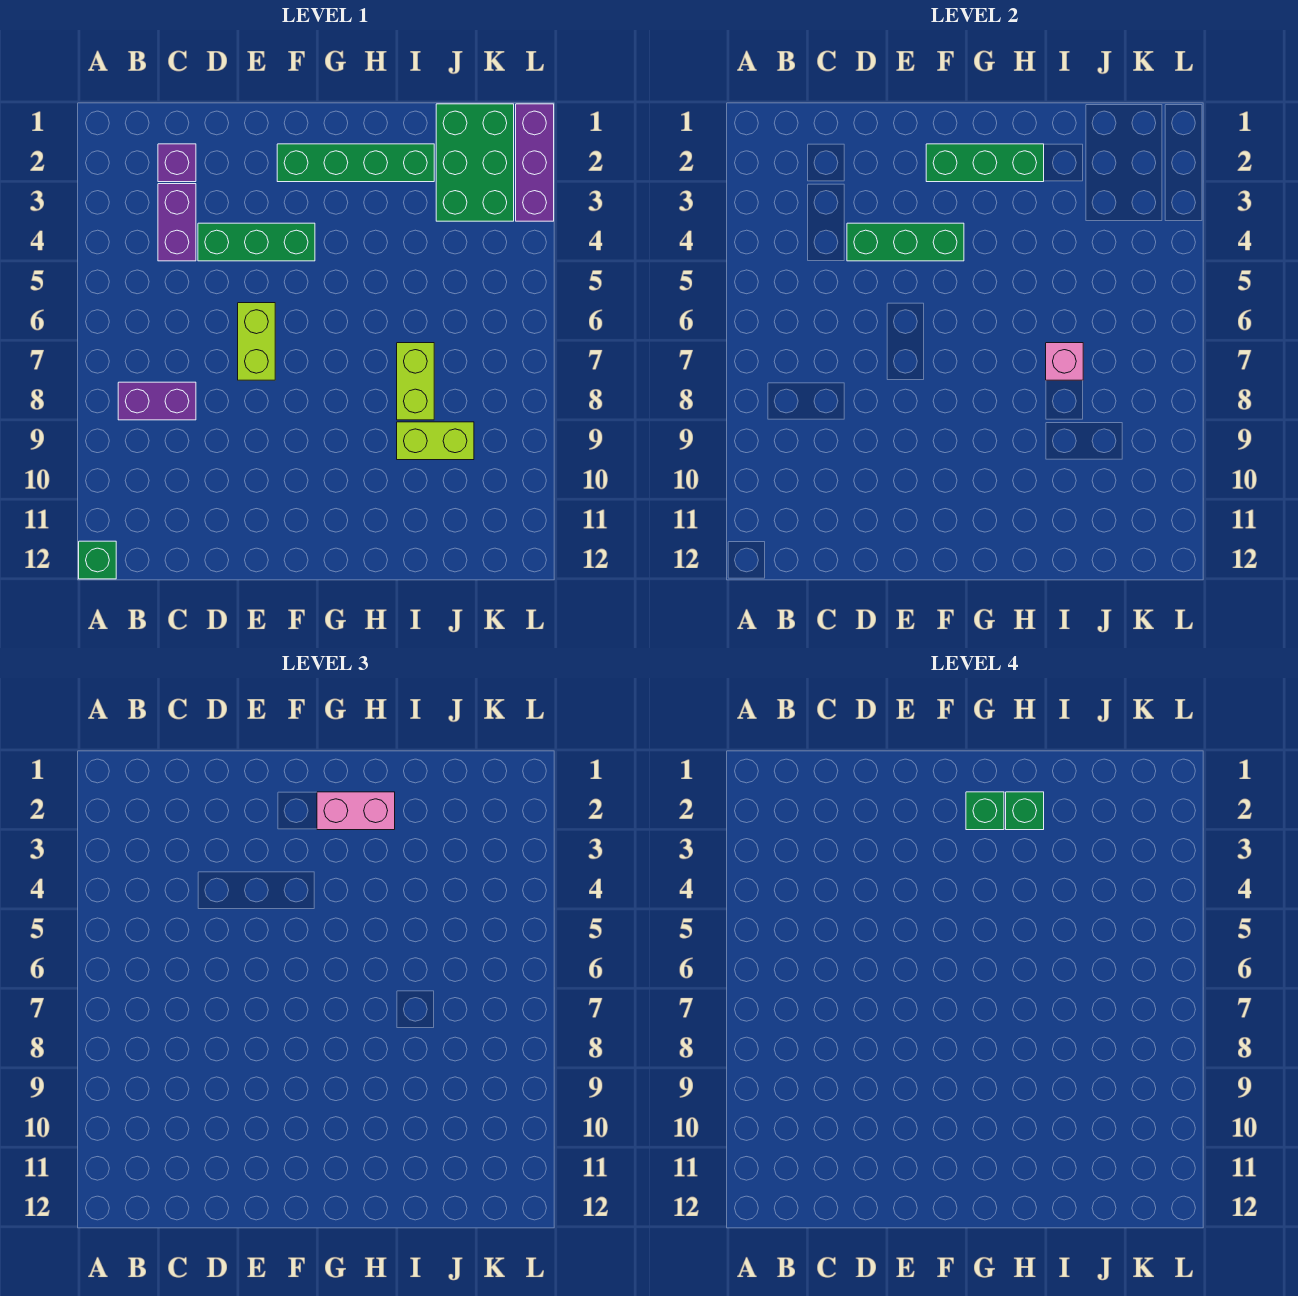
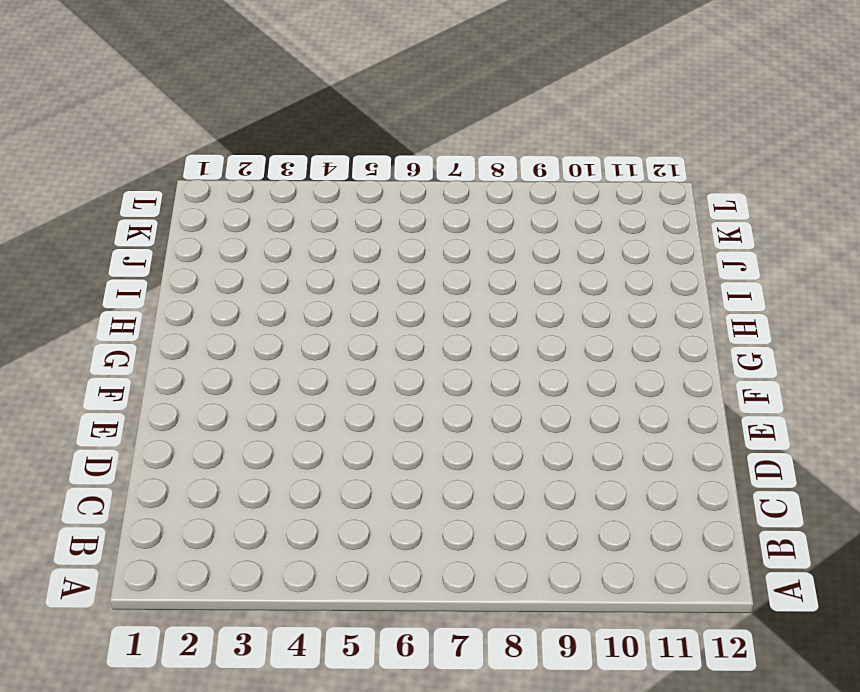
none -> green brick A12 level 1
none -> purple brick B8:C8 level 1
none -> purple brick C2 level 1

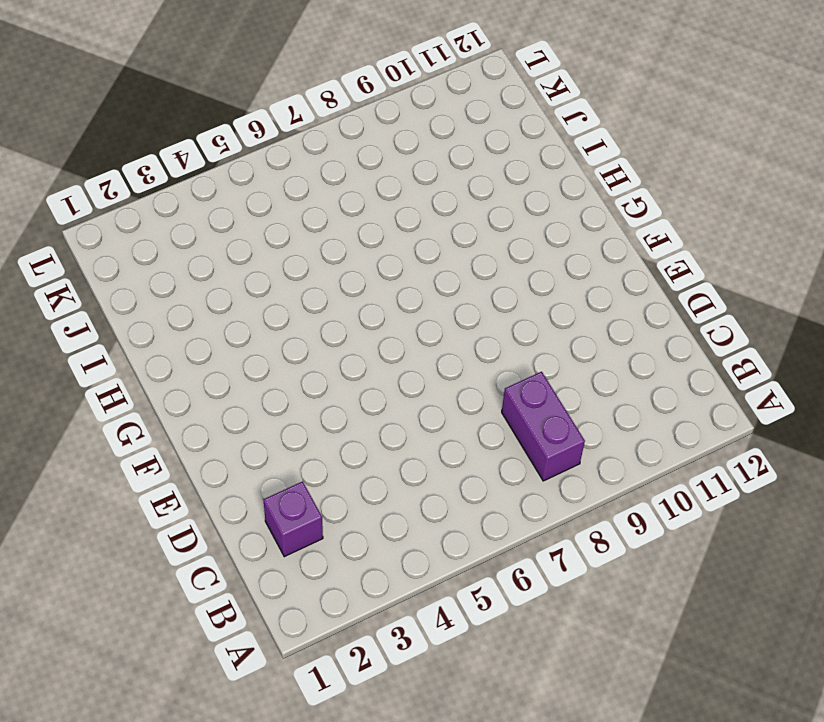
none -> green brick A12 level 1
none -> purple brick C3:C4 level 1
none -> green brick D4:F4 level 1

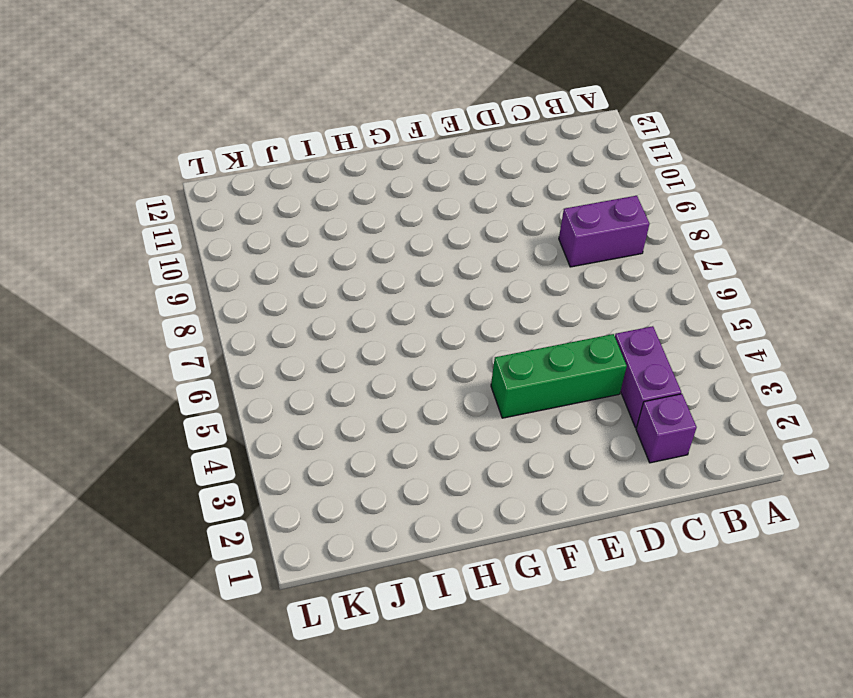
none -> green brick A12 level 1
none -> lime brick E6:E7 level 1
none -> green brick F2:I2 level 1

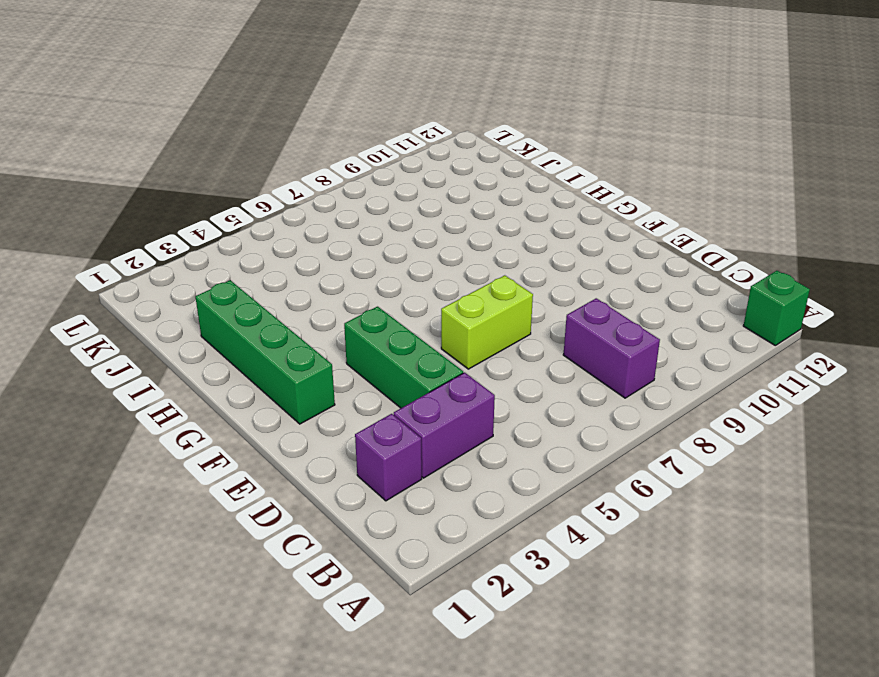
none -> lime brick I7:I8 level 1
none -> lime brick I9:J9 level 1
none -> green brick J1:K3 level 1

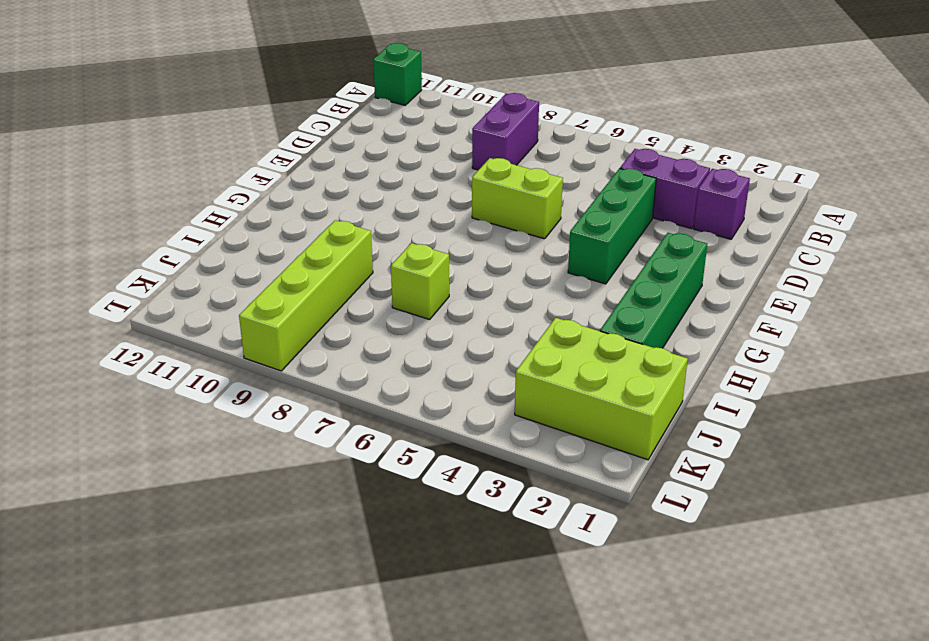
lime brick I7 level 1 -> lime brick I7:I8 level 1
lime brick I9:L9 level 1 -> lime brick I9:J9 level 1
lime brick J1:K3 level 1 -> green brick J1:K3 level 1
none -> purple brick L1:L3 level 1
none -> green brick D4:F4 level 2
none -> green brick F2:H2 level 2

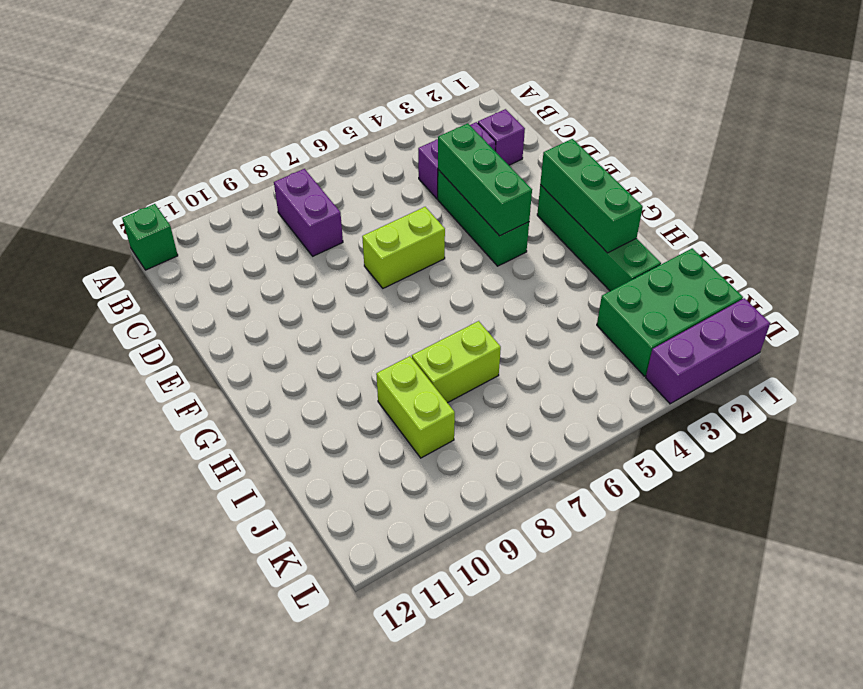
none -> pink brick I7 level 2
none -> pink brick G2:H2 level 3
none -> green brick G2 level 4

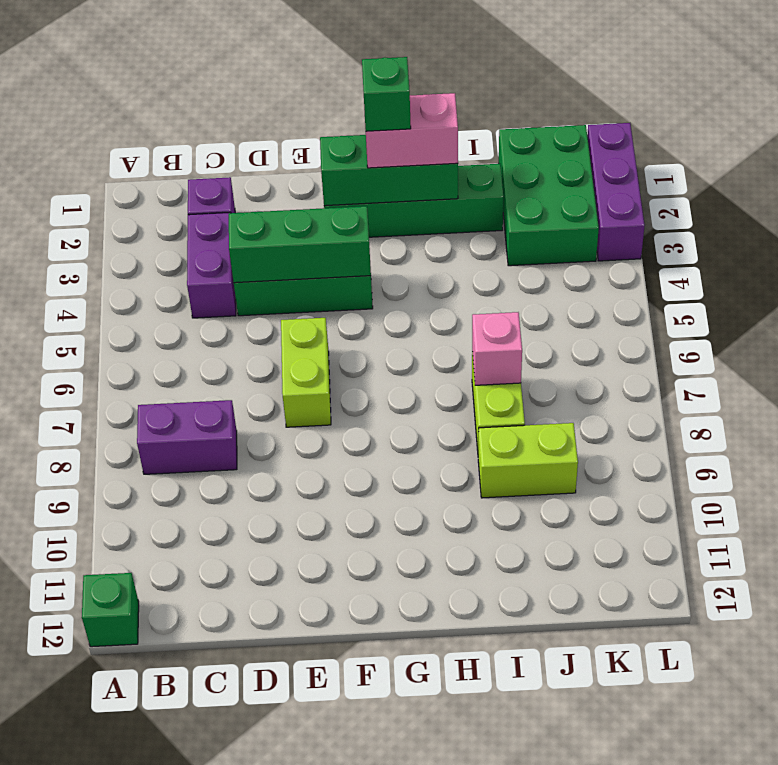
none -> green brick H2 level 4

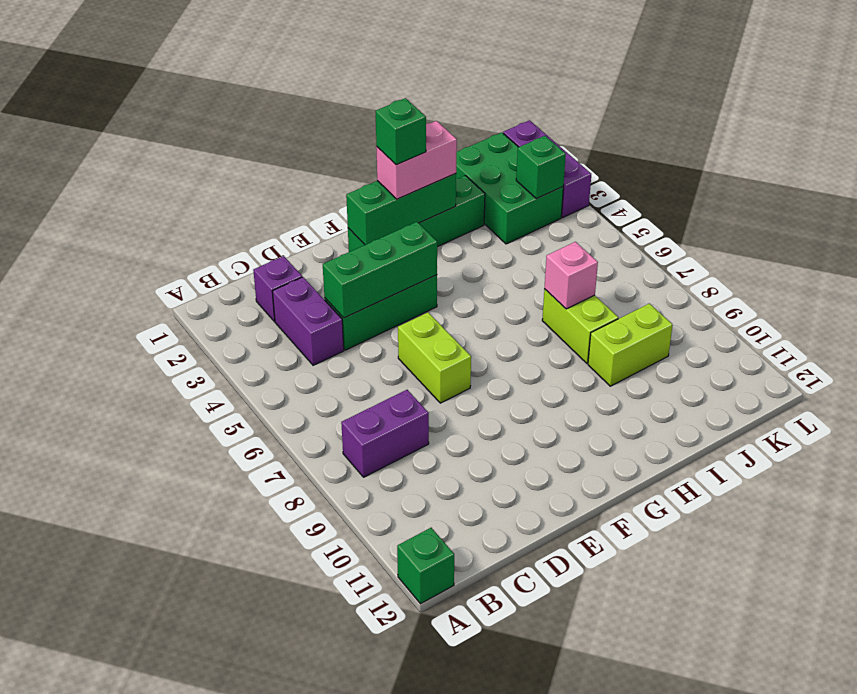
green brick K3 level 2 -> green brick H2 level 4

